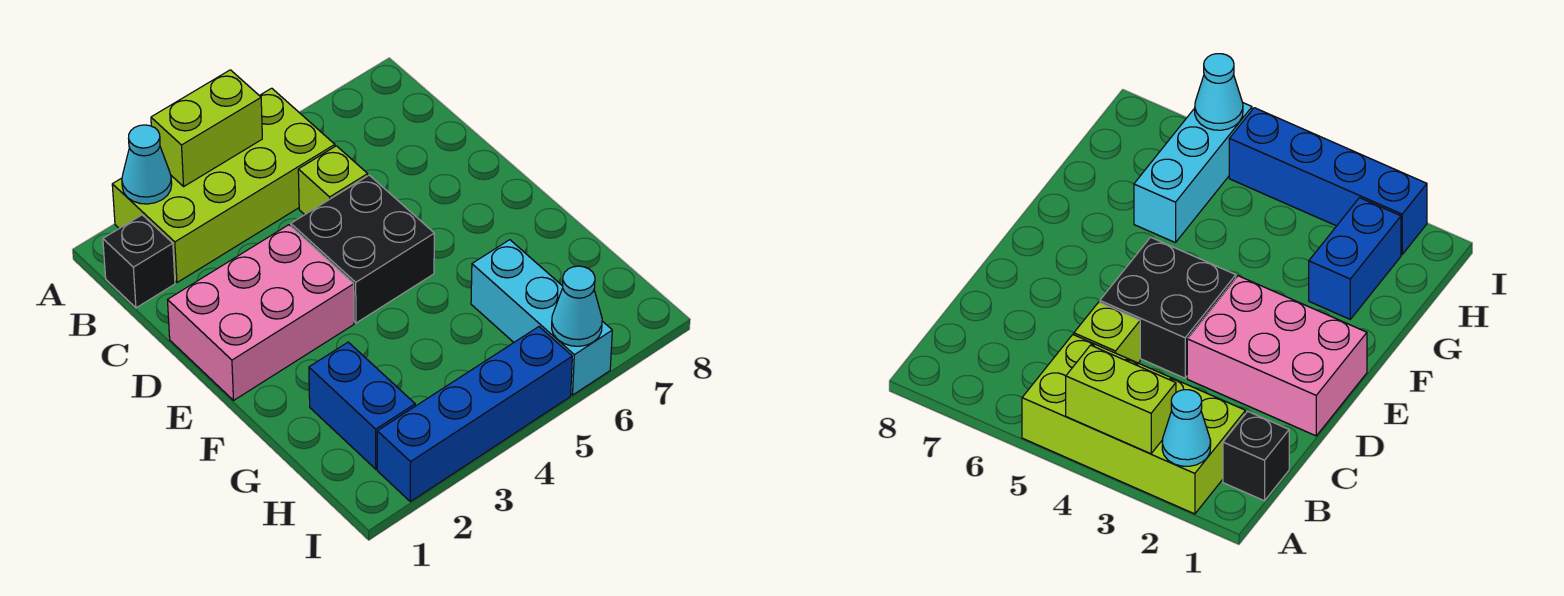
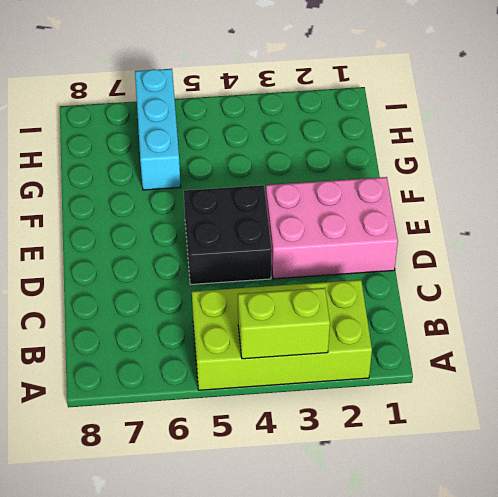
none -> black brick B1 level 1
none -> lime brick C5 level 1

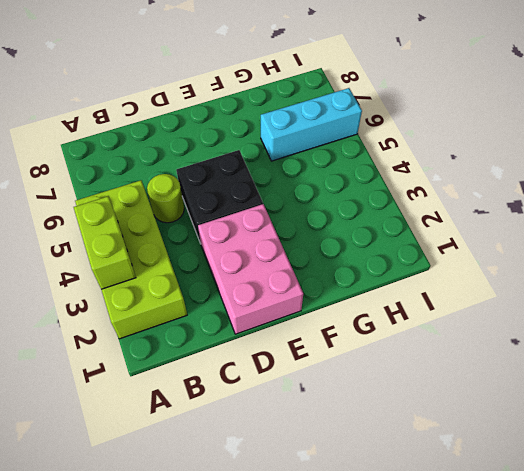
lime round brick C5 level 1 -> lime brick C5 level 1
none -> black brick B1 level 1
none -> blue brick G2:H2 level 1

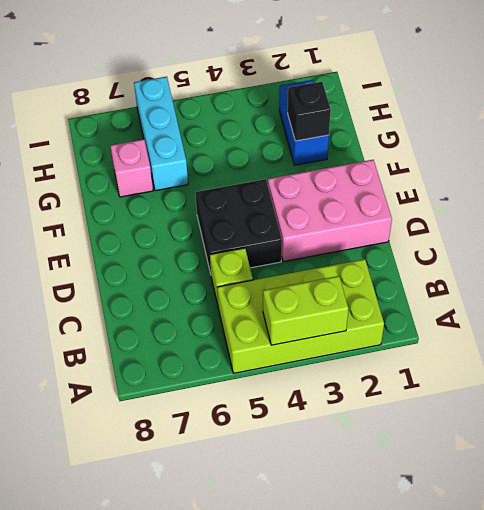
black brick G2 level 2 -> black brick B1 level 1
pink brick G7 level 1 -> none
none -> blue brick I2:I5 level 1
none -> cyan cone A2 level 2

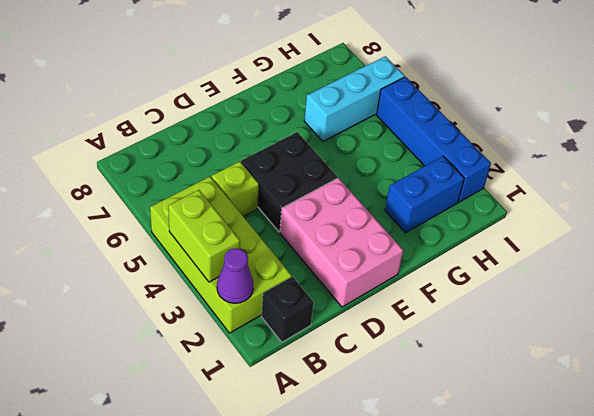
purple cone A2 level 2 -> cyan cone A2 level 2
none -> cyan cone I6 level 2

